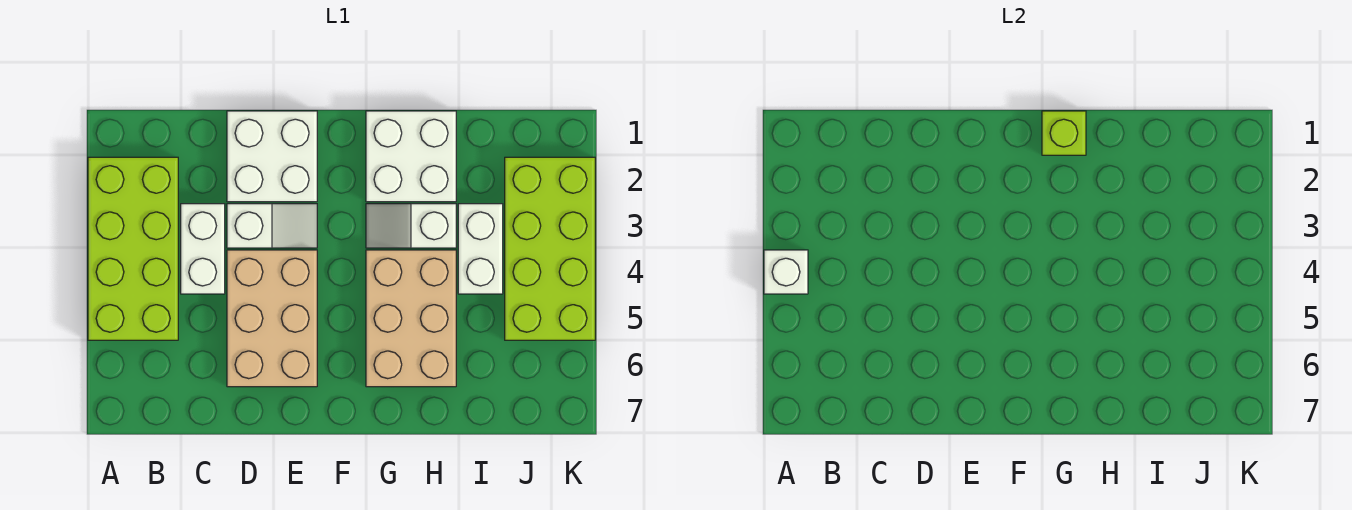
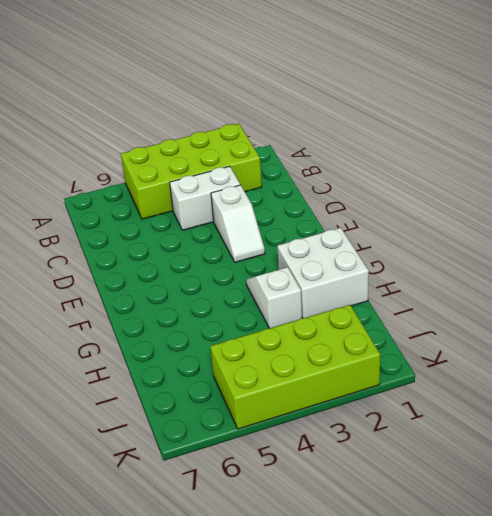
none -> white brick D1:E2 level 1
none -> tan brick D4:E6 level 1
none -> tan brick G4:H6 level 1

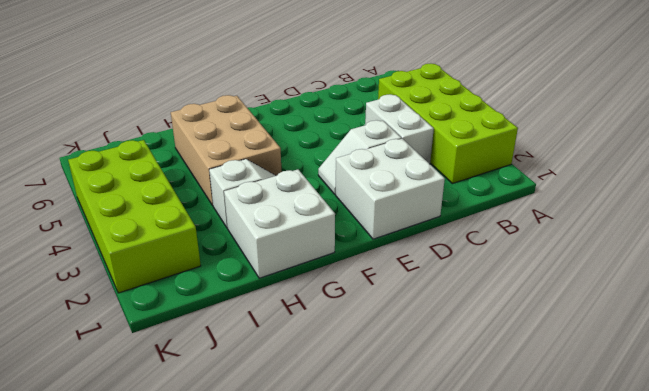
none -> tan brick D4:E6 level 1
none -> white brick I3:I4 level 1
none -> white brick A4 level 2

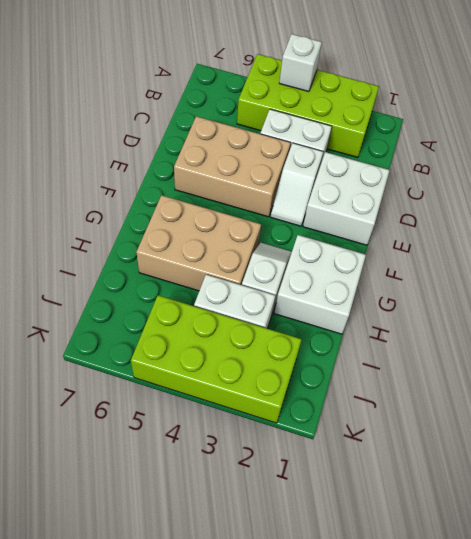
none -> lime brick G1 level 2

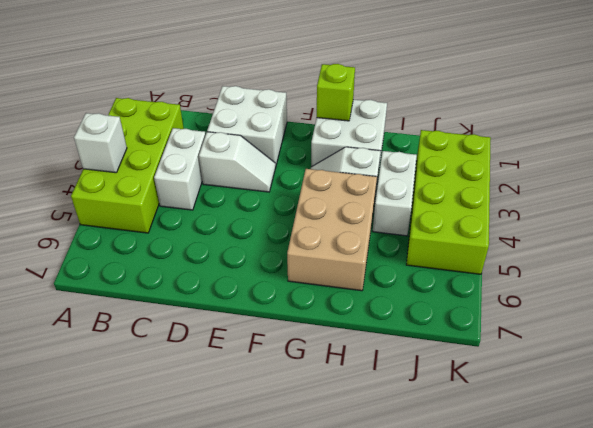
none -> tan brick D4:E6 level 1

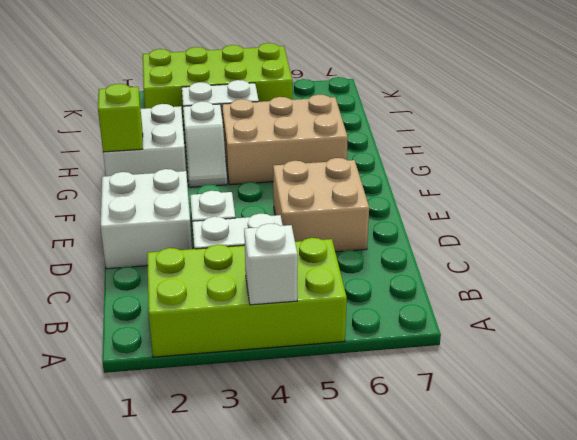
tan brick D5:E6 level 1 -> tan brick D4:E6 level 1

